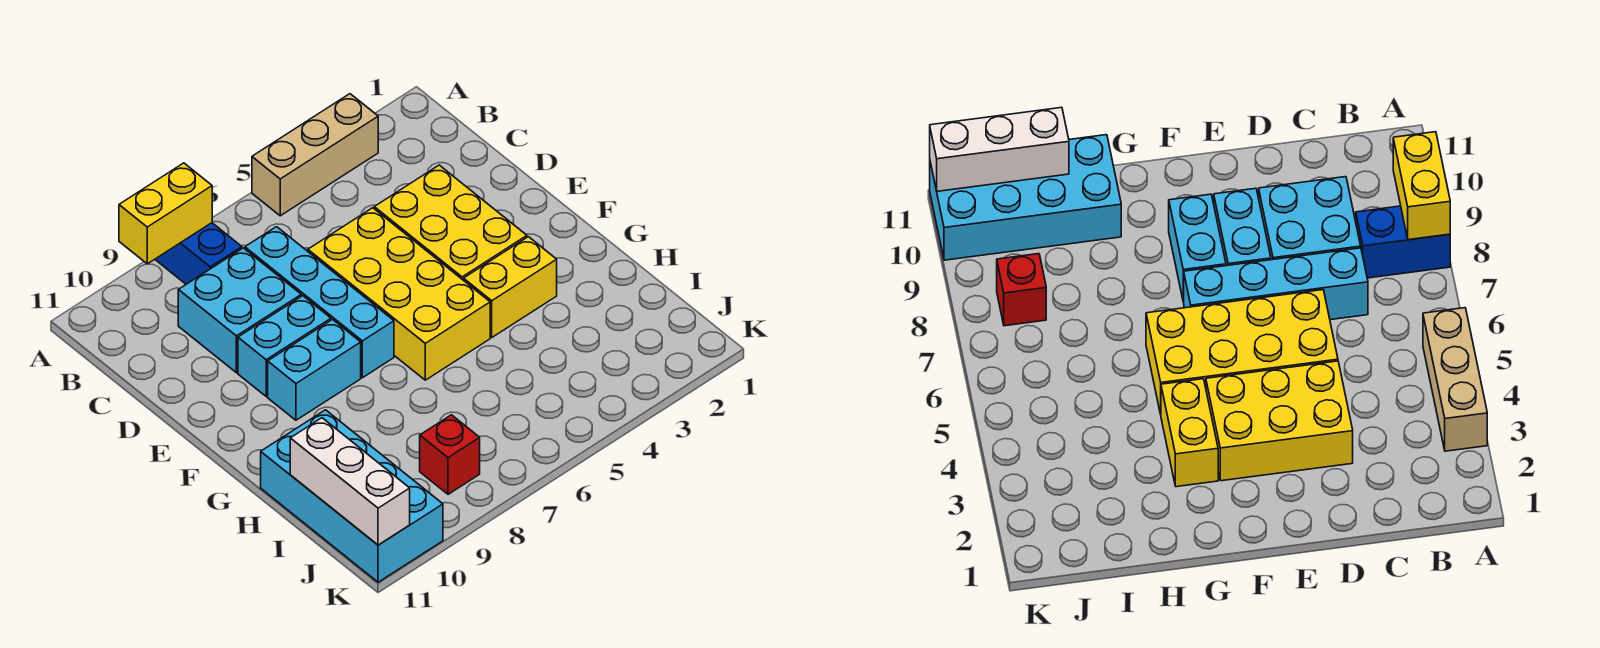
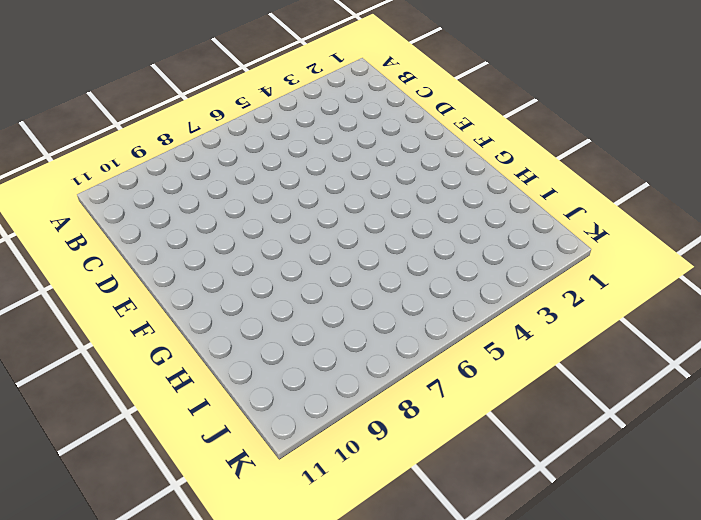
none -> tan brick A3:A5 level 1
none -> blue brick A8:B8 level 1
none -> cyan brick C7:F7 level 1

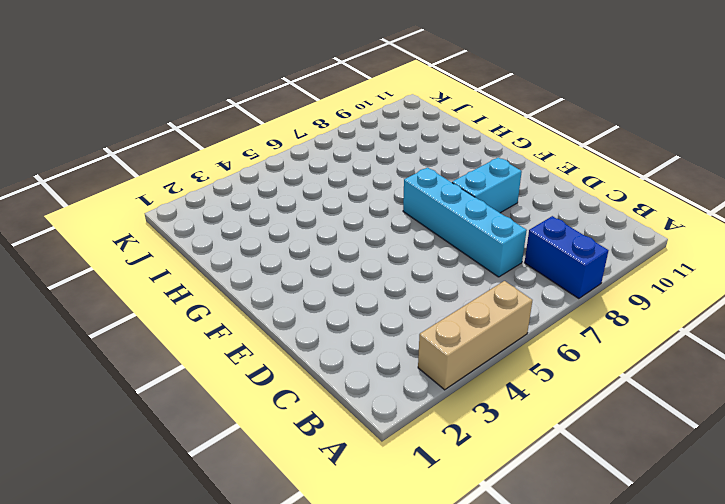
none -> cyan brick C8:D9 level 1
none -> yellow brick D3:F4 level 1
none -> yellow brick D5:G6 level 1

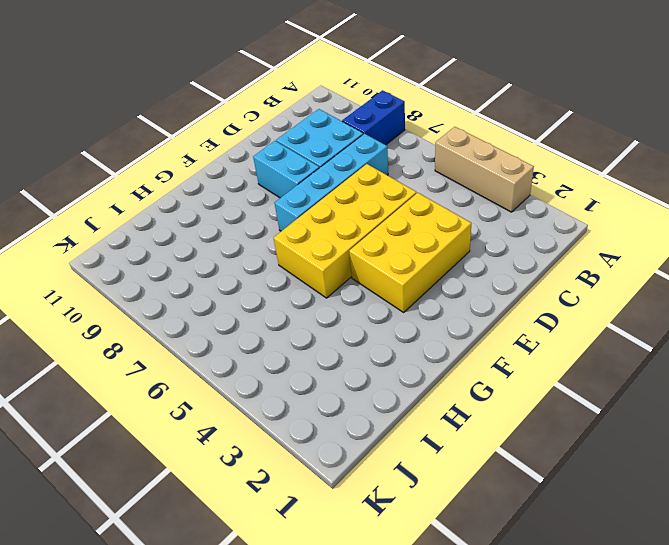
none -> cyan brick F8:F9 level 1
none -> yellow brick G3:G4 level 1
none -> cyan brick H10:K11 level 1

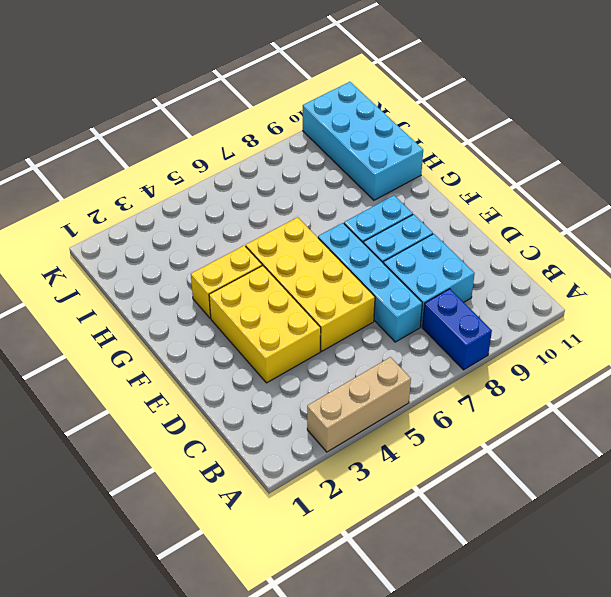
none -> red brick J8 level 1
none -> yellow brick A8:A9 level 2
none -> white brick I11:K11 level 2

